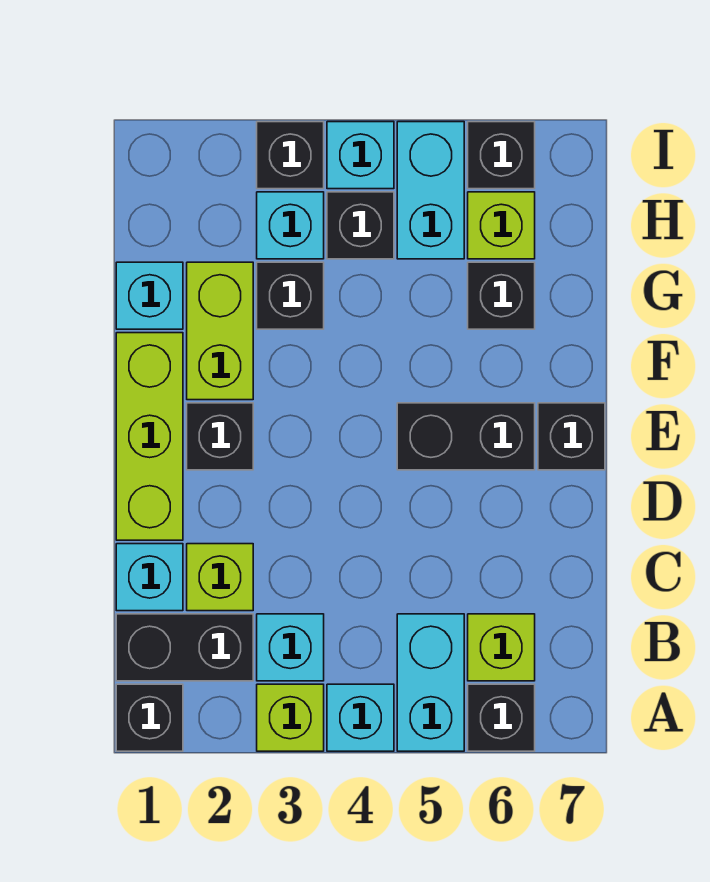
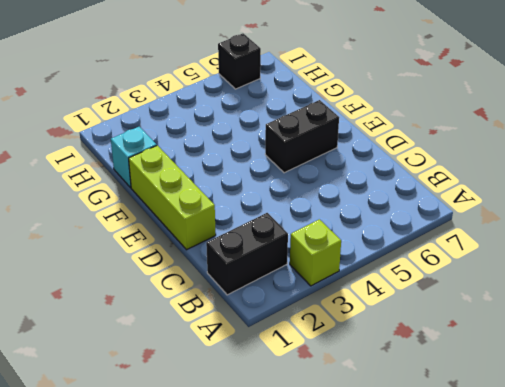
none -> black brick A1 level 1
none -> cyan brick A4 level 1
none -> cyan brick A5:B5 level 1

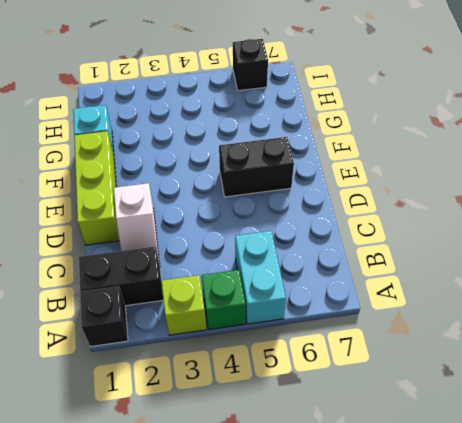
green brick A4 level 1 -> cyan brick A4 level 1
white slope C2:D2 level 1 top D -> lime brick C2 level 1
none -> black brick A6 level 1
none -> cyan brick B3 level 1
none -> lime brick B6 level 1

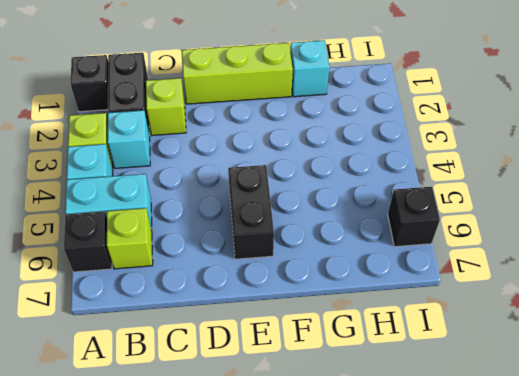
none -> cyan brick C1 level 1
none -> black brick E2 level 1
none -> black brick E7 level 1

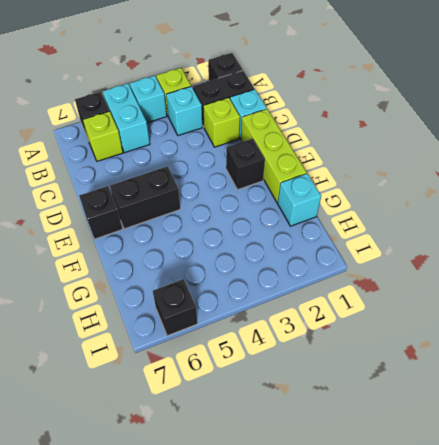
none -> lime brick F2:G2 level 1
none -> black brick G3 level 1
none -> black brick G6 level 1

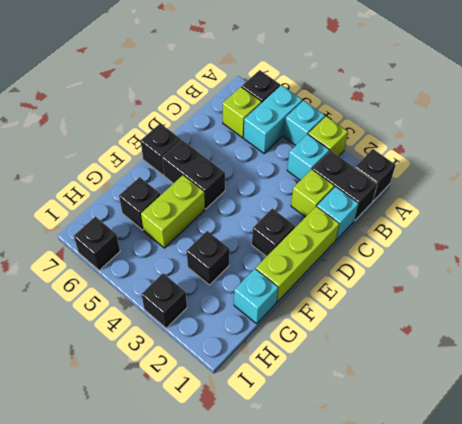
lime brick F5:G5 level 1 -> lime brick F2:G2 level 1
none -> cyan brick H3 level 1
none -> black brick H4 level 1
none -> cyan brick H5:I5 level 1

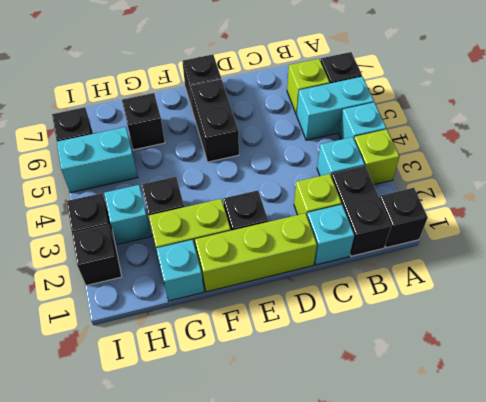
black brick I2 level 1 -> black brick H4 level 1
none -> lime brick H6 level 1
none -> cyan brick I4 level 1

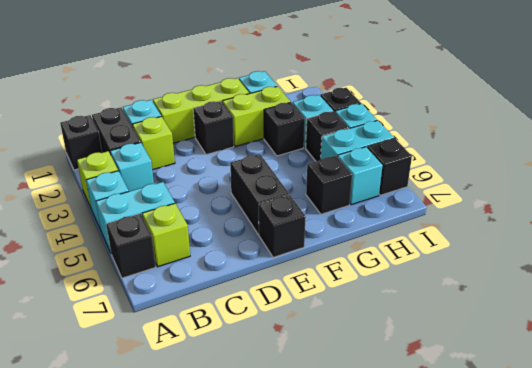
cyan brick H6 level 1 -> lime brick H6 level 1

